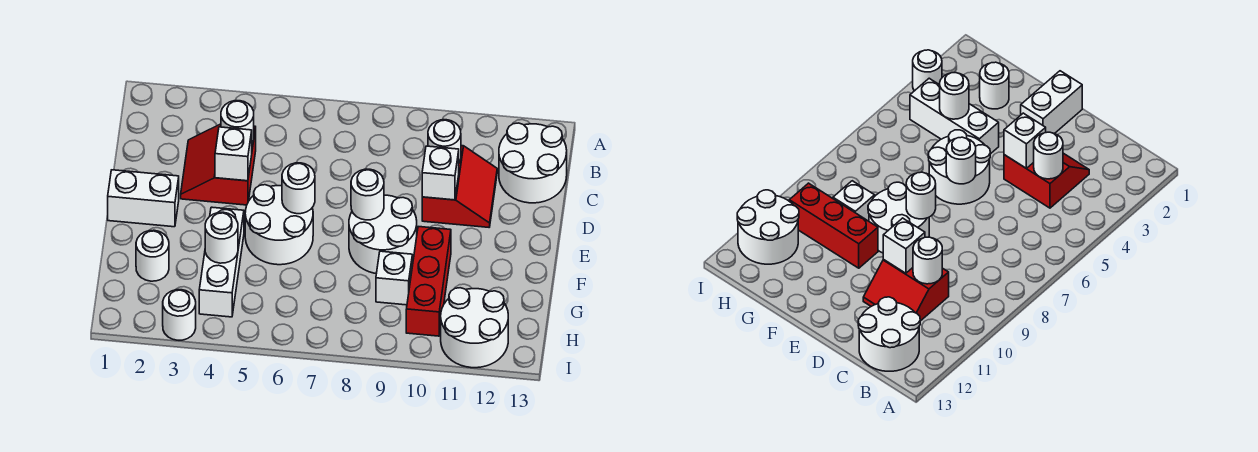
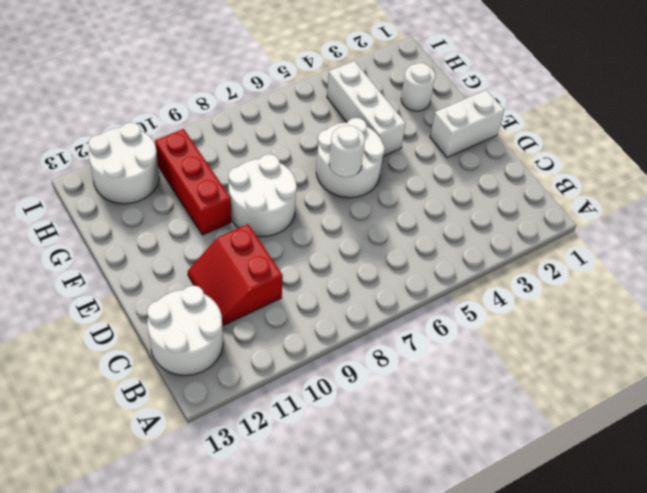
none -> red slope C3:D4 level 1 top 4
none -> white brick G9 level 1
none -> white round brick I3 level 1

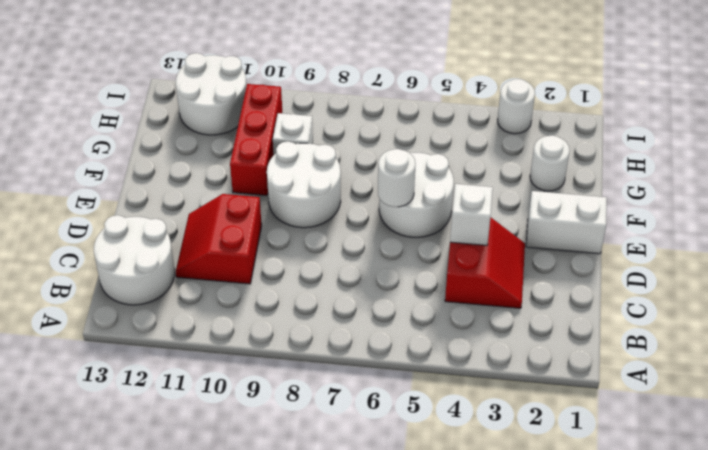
none -> white brick F4:H4 level 1
none -> white round brick C4 level 2
none -> white round brick C10 level 2

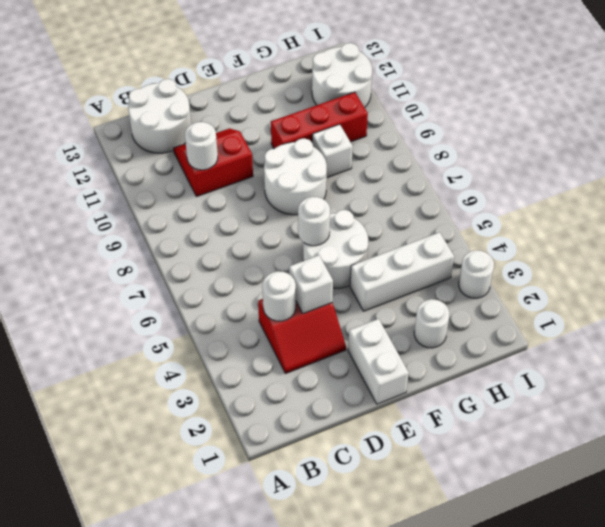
none -> white brick D10 level 2
none -> white round brick E8 level 2
none -> white round brick G4 level 2

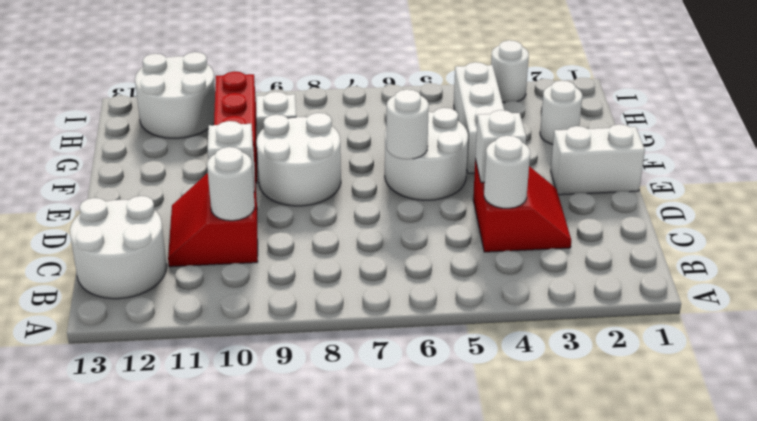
none -> white round brick E8 level 2
none -> white round brick G4 level 2

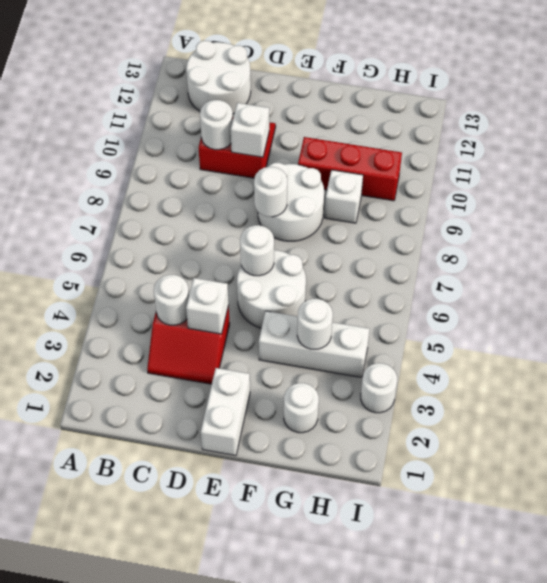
none -> white round brick H11:I12 level 1

